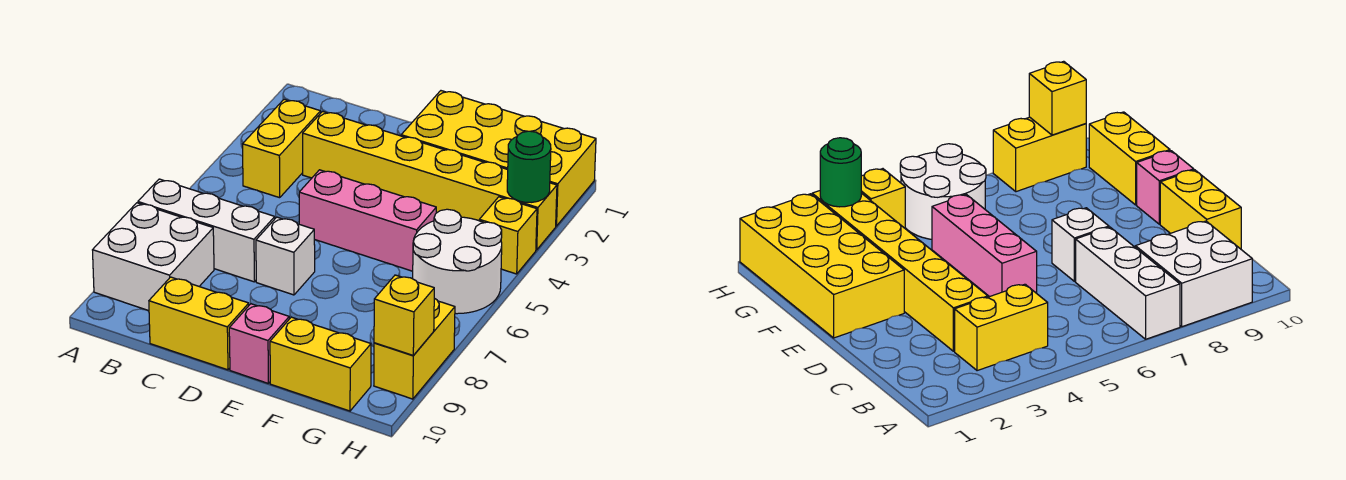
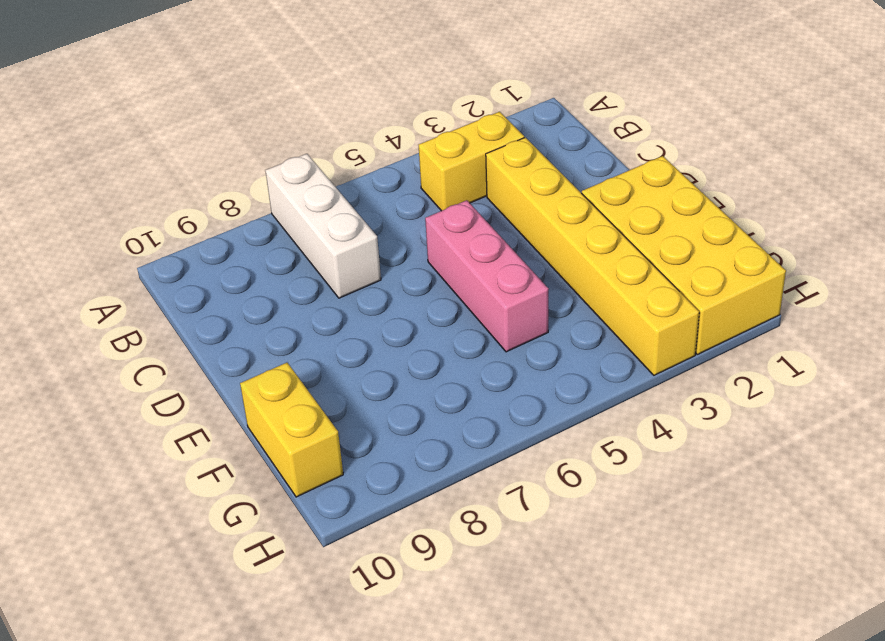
none -> white brick A8:B9 level 1
none -> yellow brick C10:D10 level 1
none -> white brick D7 level 1

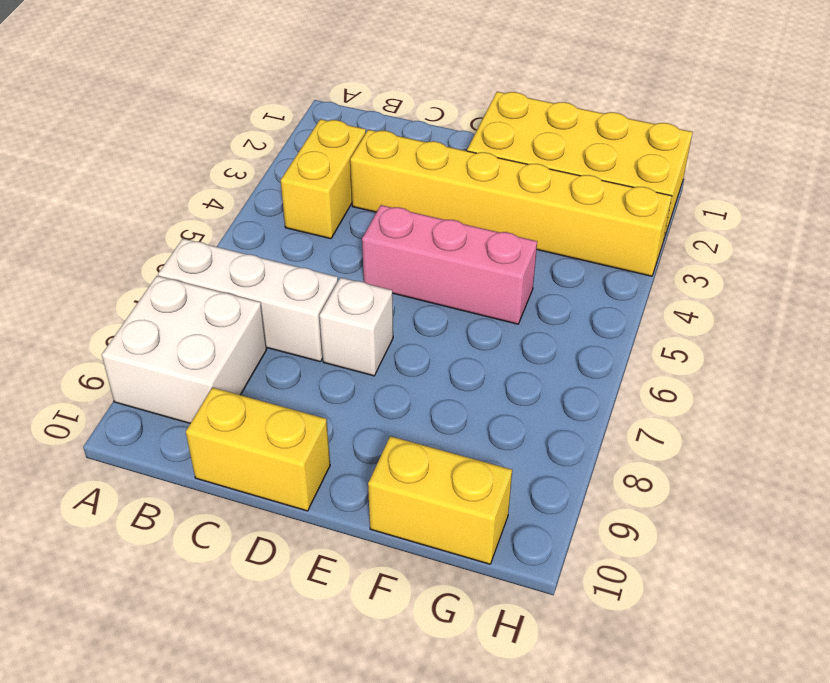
none -> pink brick E10 level 1
none -> white round brick G5:H6 level 1
none -> yellow brick H4 level 1

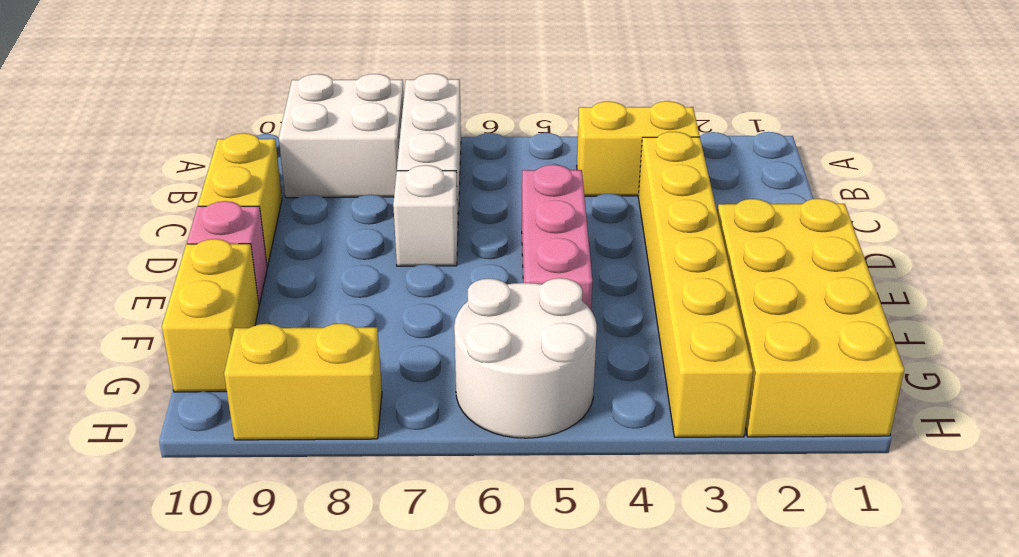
none -> yellow brick H4 level 1
none -> green round brick H3 level 2
none -> yellow brick H9 level 2

